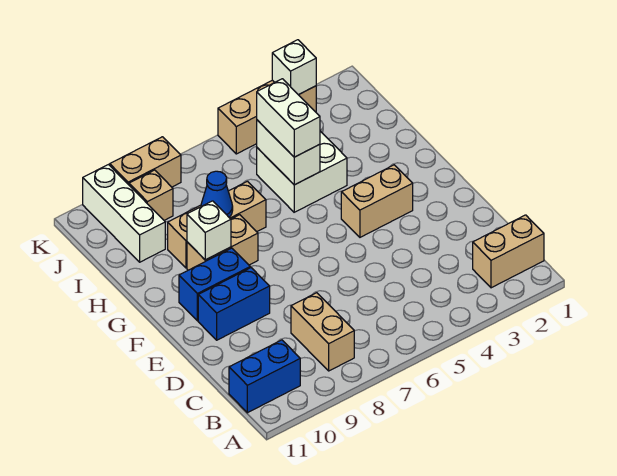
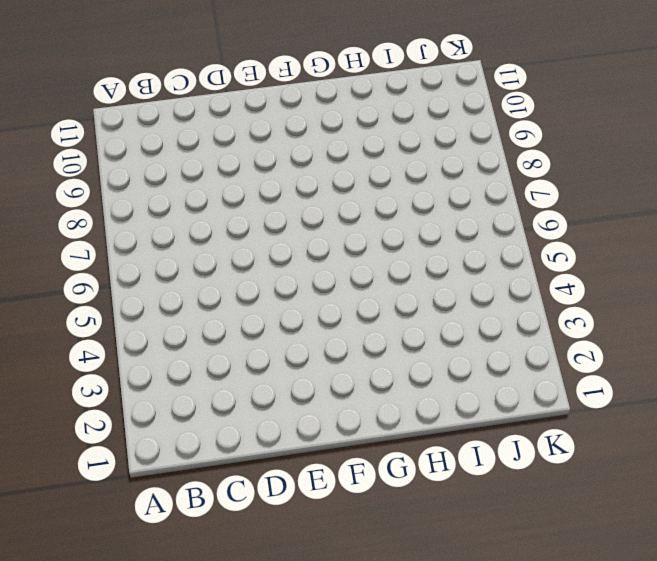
none -> tan brick B1:B2 level 1
none -> tan brick B8:C8 level 1
none -> blue brick B10:B11 level 1

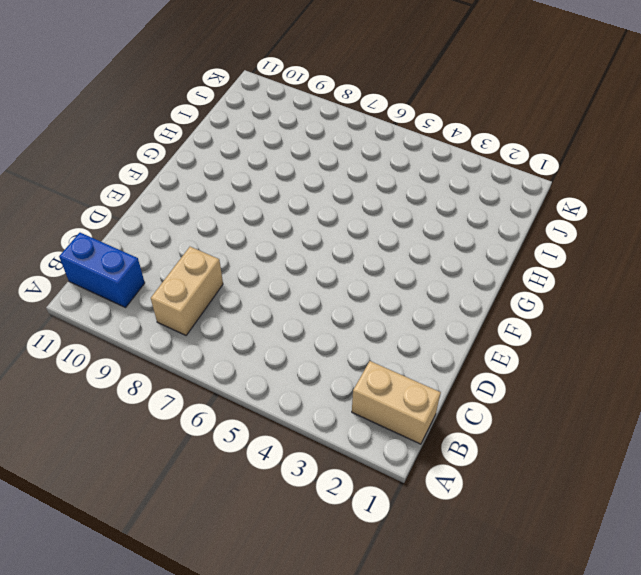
none -> blue brick E9:E10 level 1
none -> tan brick F3:F4 level 1
none -> blue brick F9:F10 level 1

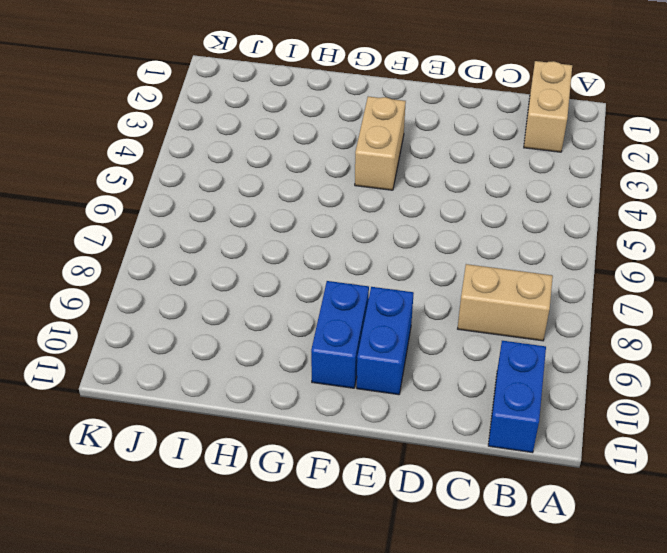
none -> tan brick G8:G9 level 1
none -> white brick H4:I5 level 1
none -> tan brick H7:H9 level 1

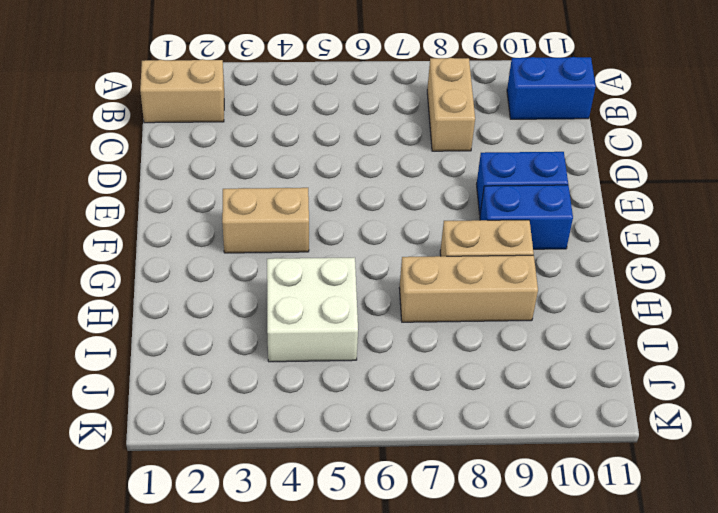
none -> white brick I10:K10 level 1
none -> tan brick J9 level 1
none -> tan brick K3:K5 level 1

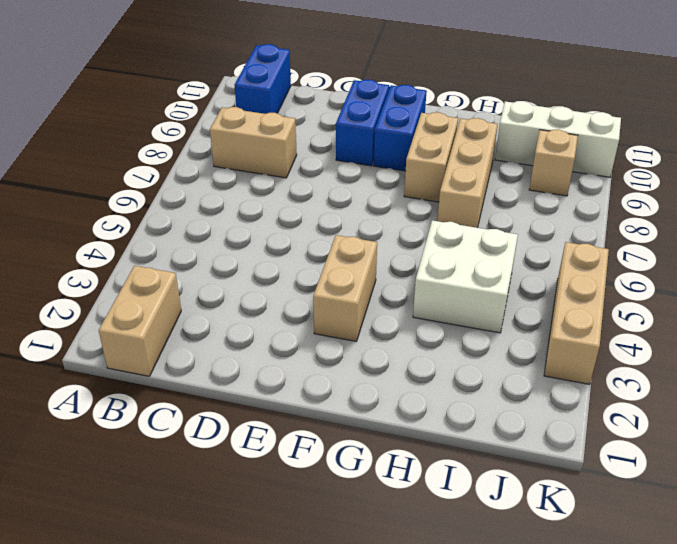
none -> tan brick K8:K9 level 1
none -> white brick G9 level 2
none -> white brick H5:I5 level 2

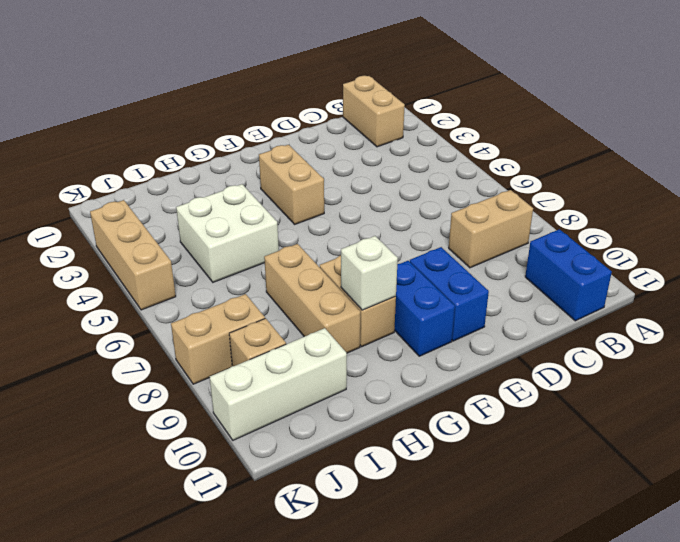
tan brick J8:K8 level 1 -> tan brick K8:K9 level 1
none -> white brick H5:I5 level 2
none -> blue cone H8 level 2
none -> white brick K3 level 2

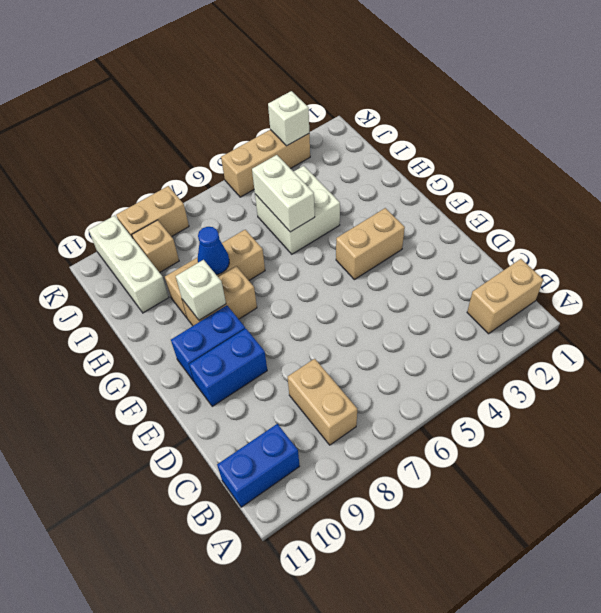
none -> white brick H5:I5 level 3

